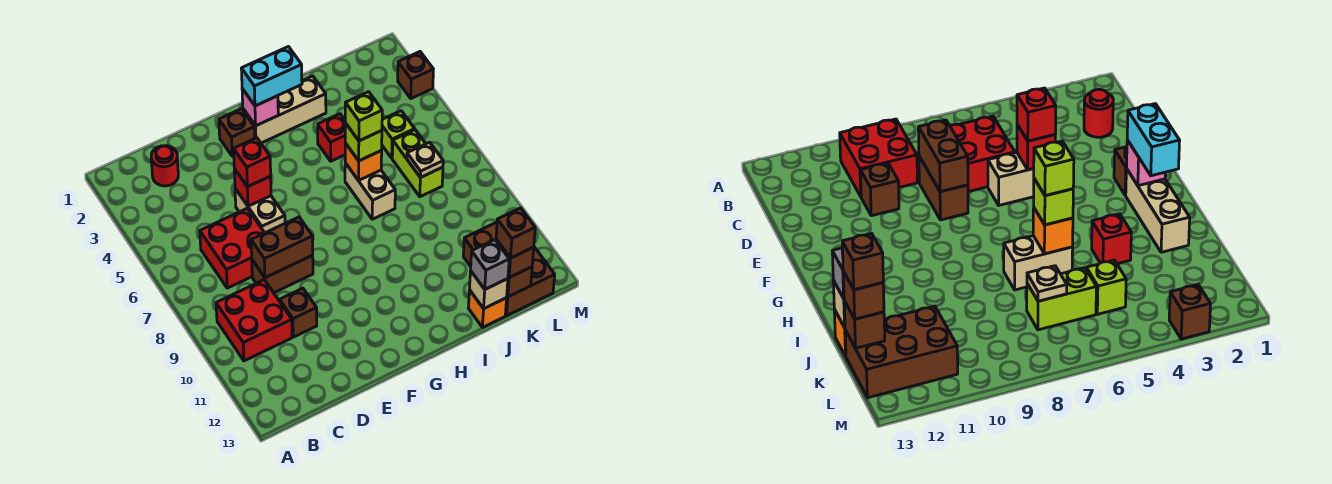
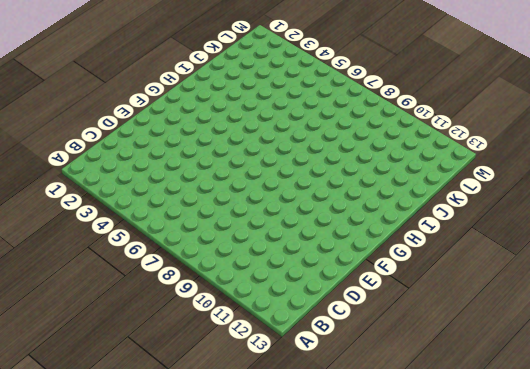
none -> red brick B9:C10 level 1
none -> red round brick C2 level 1
none -> red brick C6:D7 level 1

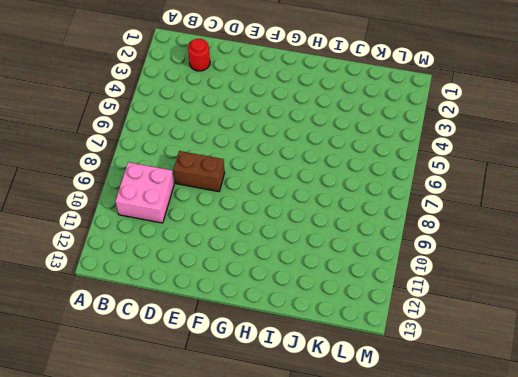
pink brick B9:C10 level 1 -> red brick B9:C10 level 1
none -> red brick C6:D7 level 1
none -> brown brick D10 level 1
none -> tan brick E5:E6 level 1

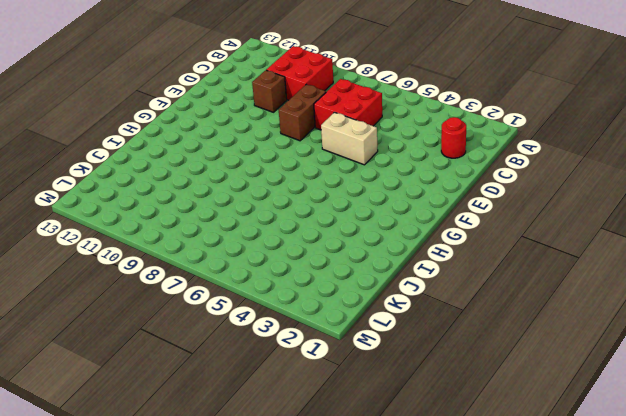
none -> brown brick F2 level 1
none -> tan brick G2:I2 level 1
none -> red brick I4 level 1

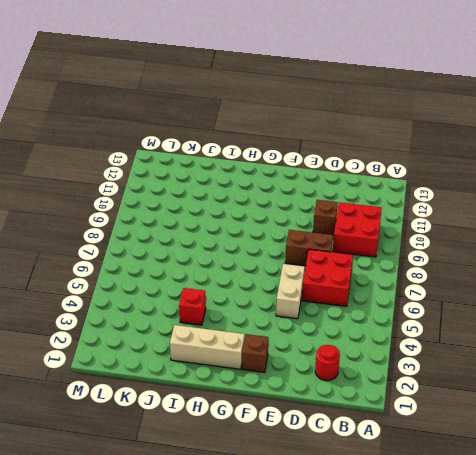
none -> tan brick I6:I7 level 1
none -> orange brick J13 level 1
none -> lime brick K5 level 1

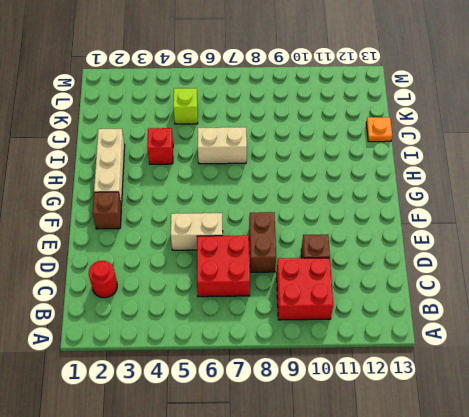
orange plate J13 level 1 -> orange brick J13 level 1
none -> lime brick K6:K7 level 1
none -> brown brick K11:L13 level 1
none -> brown brick M3 level 1

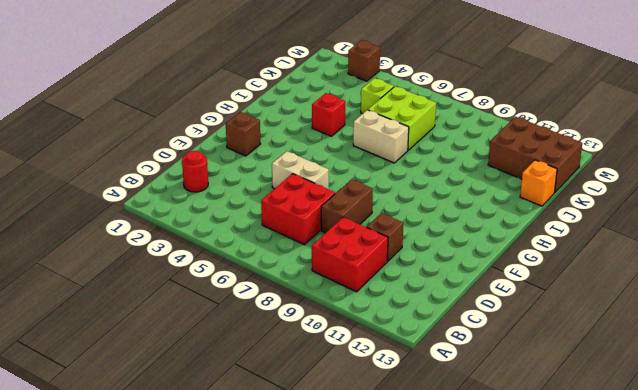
lime brick J6:K7 level 1 -> lime brick K6:K7 level 1
none -> tan brick G2:I2 level 1
none -> brown brick D8:E8 level 2
none -> red brick E5 level 2

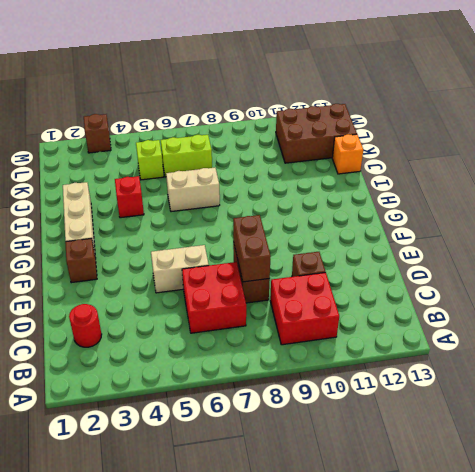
none -> red brick E5 level 2
none -> pink brick G2 level 2
none -> orange brick I6 level 2

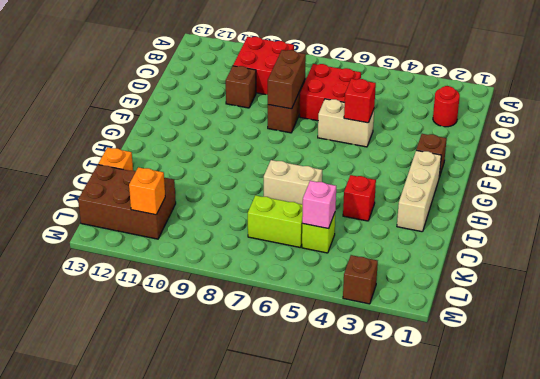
pink brick K5 level 2 -> pink brick G2 level 2
orange brick L11 level 2 -> orange brick I6 level 2
none -> tan brick J13 level 2
none -> tan plate K7 level 2
none -> brown brick K13 level 2

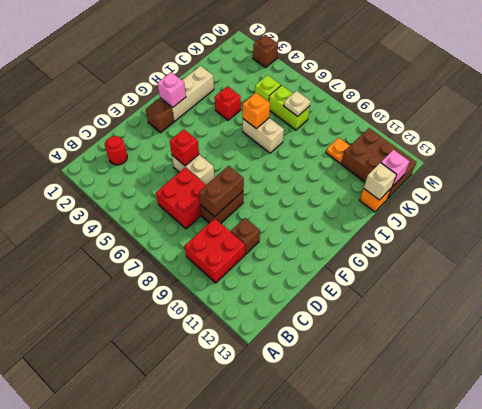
orange plate K10 level 1 -> none
pink brick K13 level 2 -> brown brick K13 level 2
none -> red brick E5 level 3
none -> cyan brick G2:H2 level 3
none -> lime brick I6 level 3

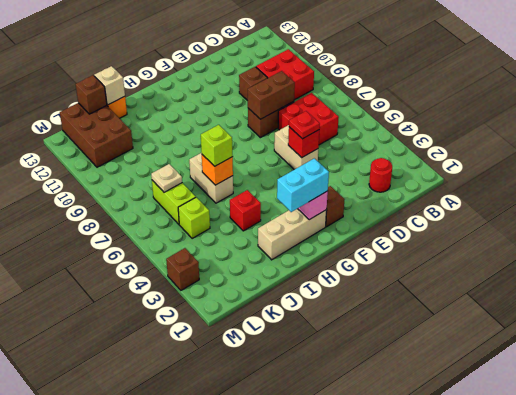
red plate E5 level 3 -> red brick E5 level 3
none -> grey brick J13 level 3
none -> brown brick K13 level 3
none -> lime brick I6 level 4

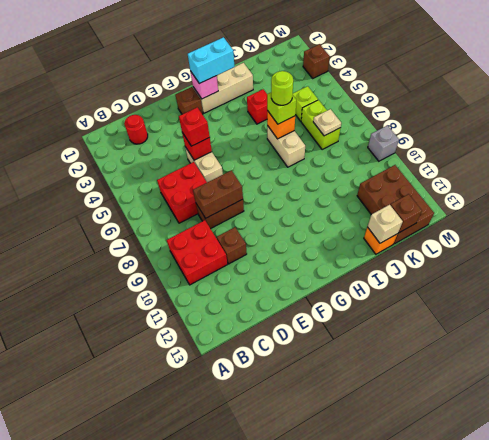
lime round brick I6 level 4 -> lime brick I6 level 4
grey brick M9 level 1 -> grey brick J13 level 3
none -> brown brick K13 level 3
none -> brown brick K13 level 4

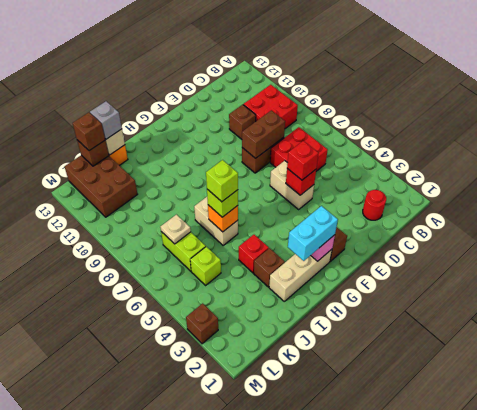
brown brick I3 level 1 -> brown brick K13 level 4

